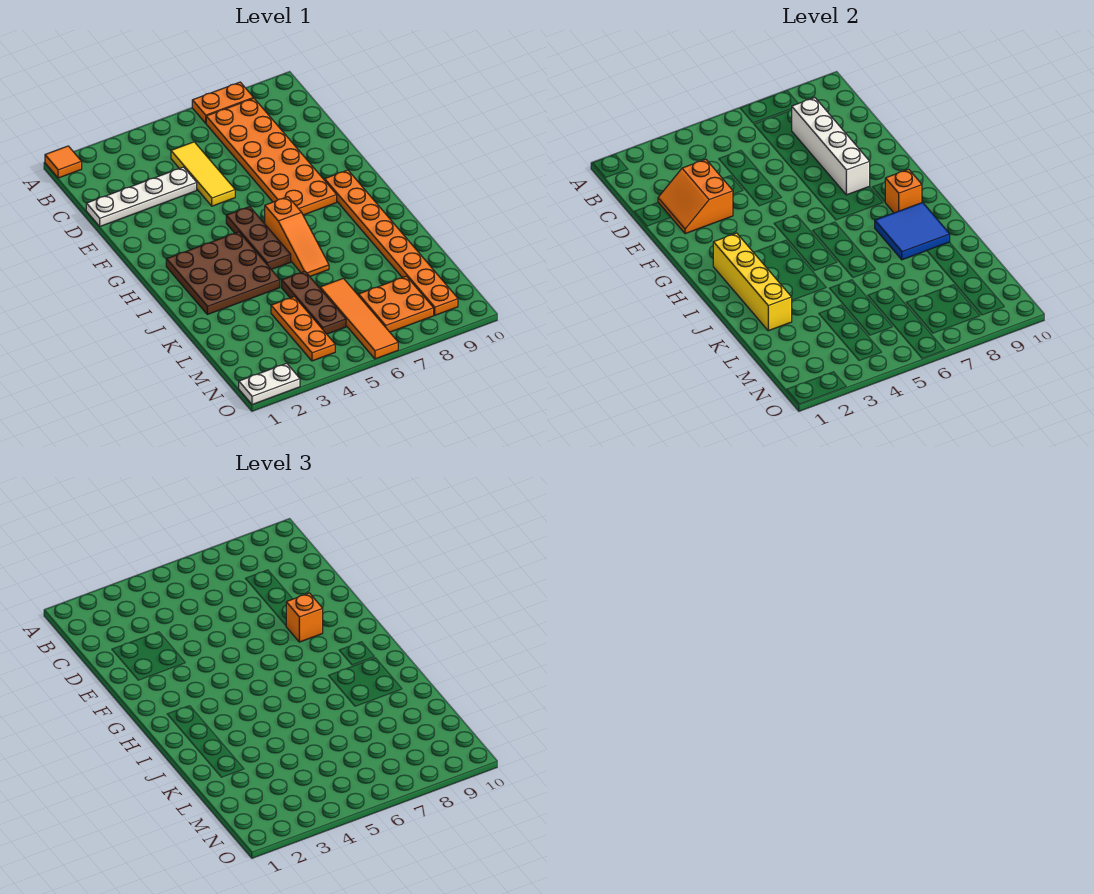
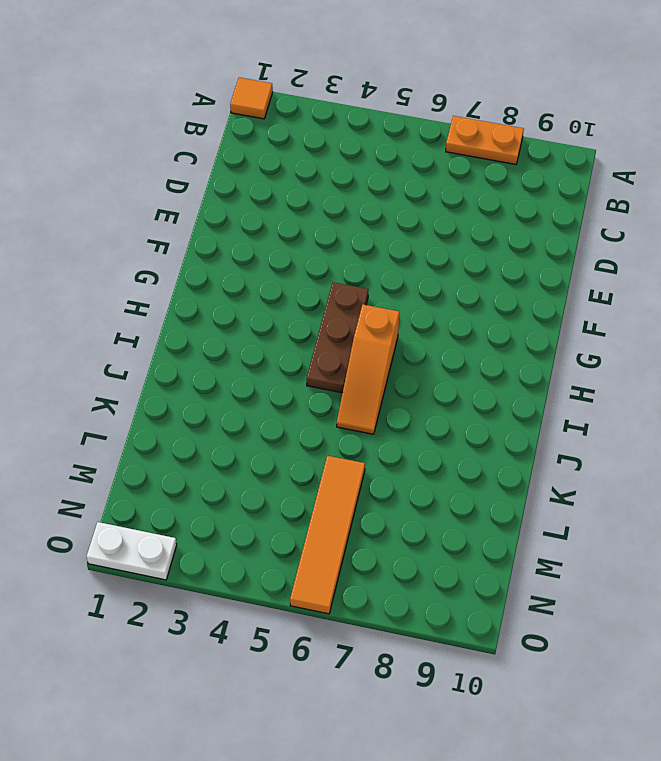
none -> orange plate B7:G8 level 1
none -> yellow tile C5:E5 level 1
none -> white plate D1:D4 level 1

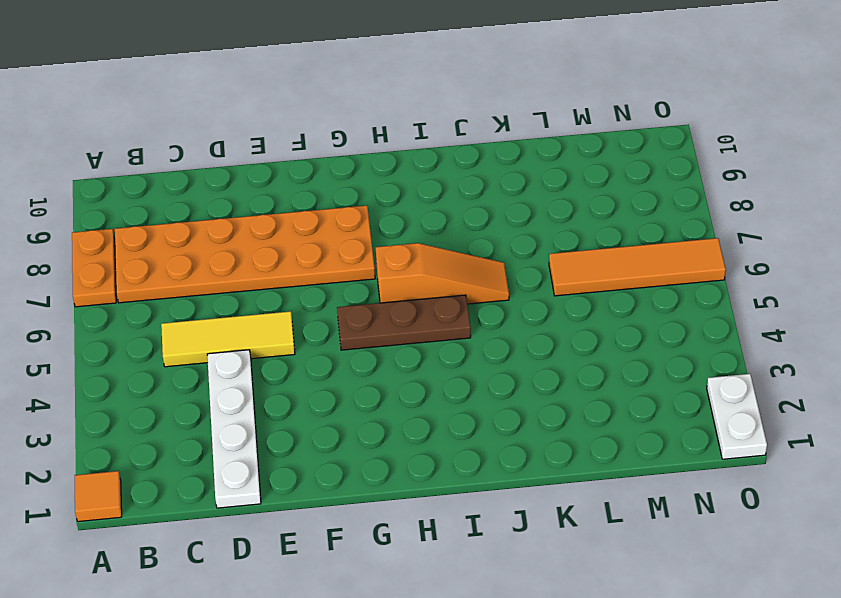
none -> orange plate G9:N9 level 1
none -> brown plate H2:J4 level 1
none -> brown plate K5:M5 level 1

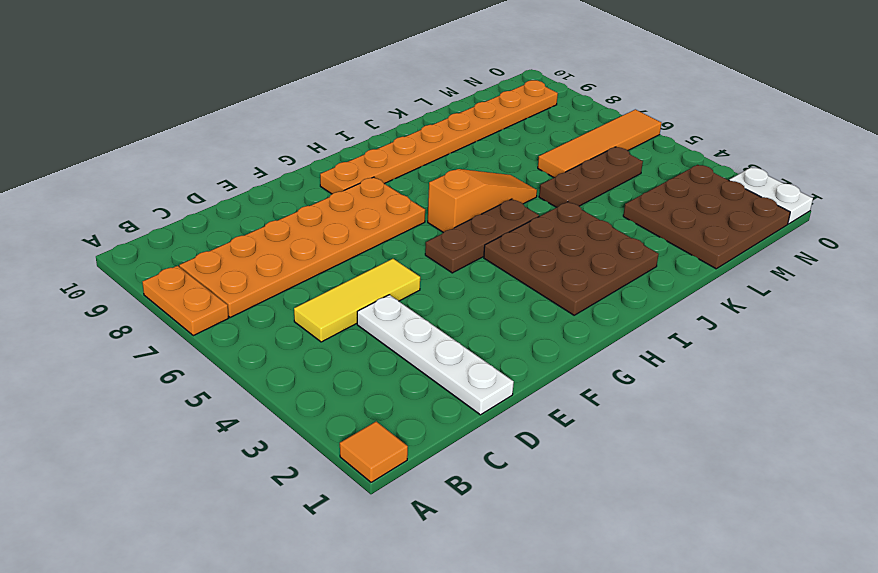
brown plate L1:N3 level 1 -> none
none -> orange plate L4:N4 level 1
none -> orange plate M7:N8 level 1
none -> white brick C8:F8 level 2

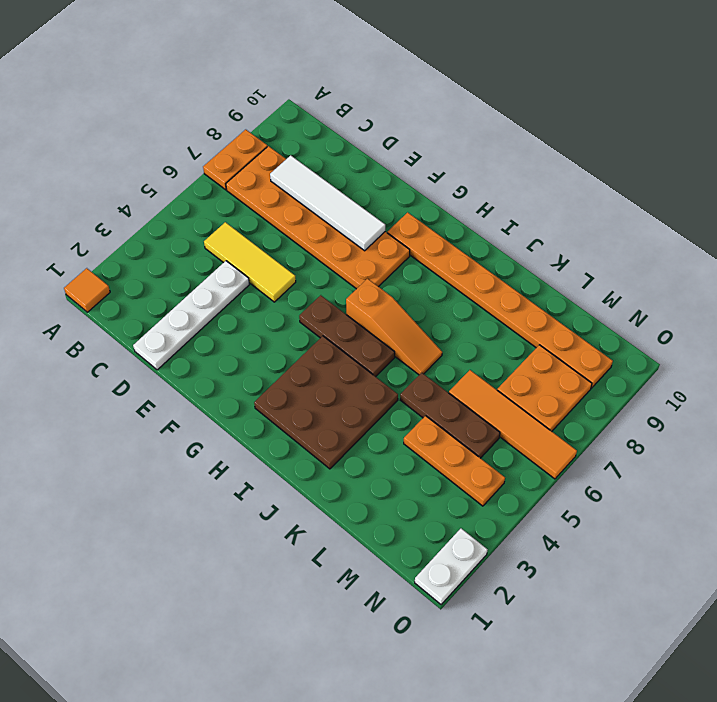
white tile C8:F8 level 2 -> white brick C8:F8 level 2
none -> orange slope D2:E3 level 2 top 3
none -> yellow brick H2:K2 level 2
none -> orange brick H9 level 2

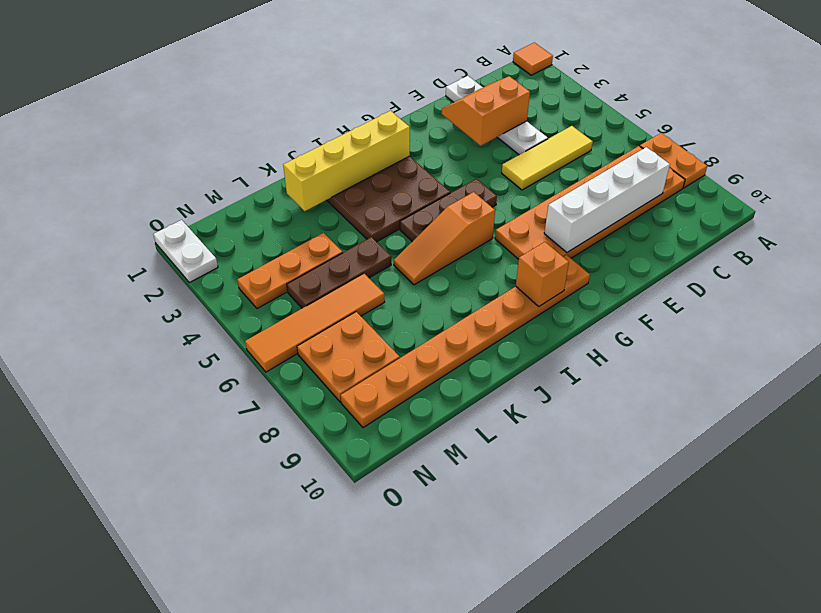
none -> blue tile I8:J9 level 2
none -> orange brick F8 level 3

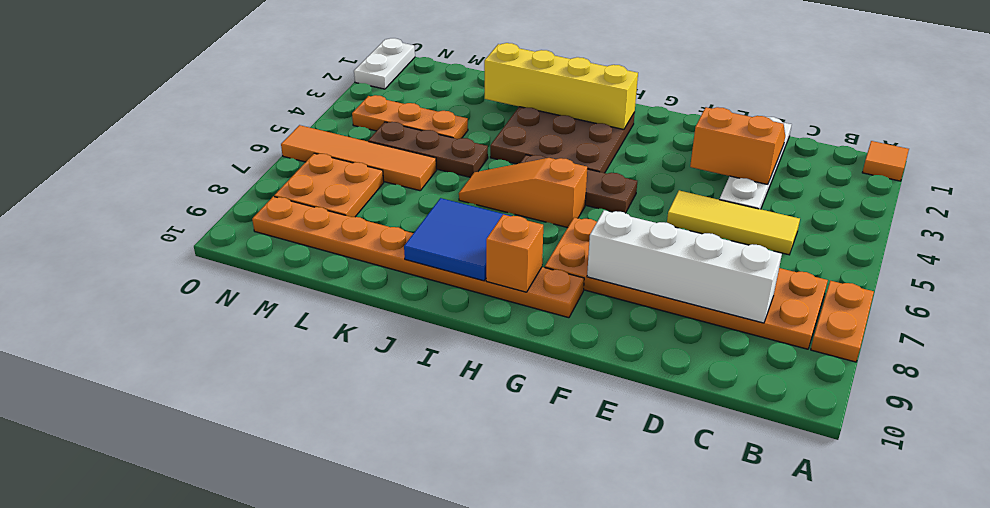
none -> orange brick F8 level 3

